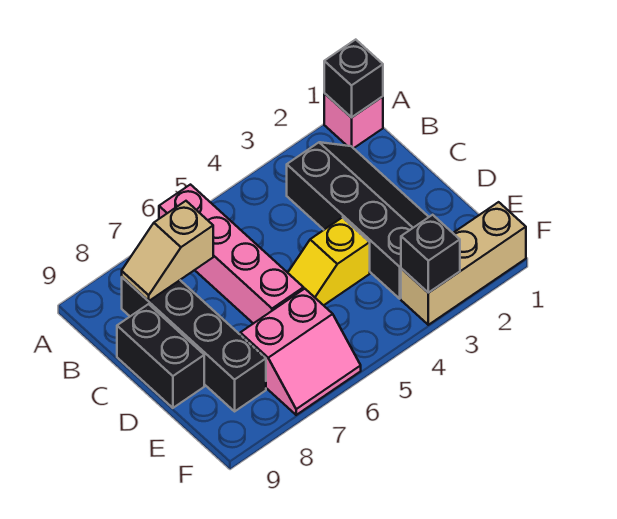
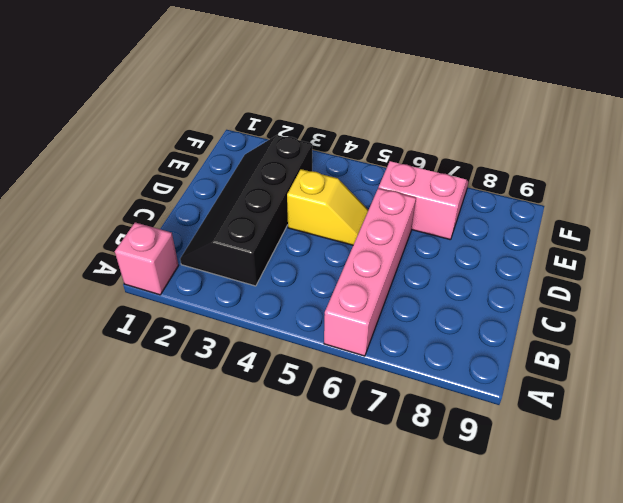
none -> black brick B8:E8 level 1
none -> black brick C9:D9 level 1

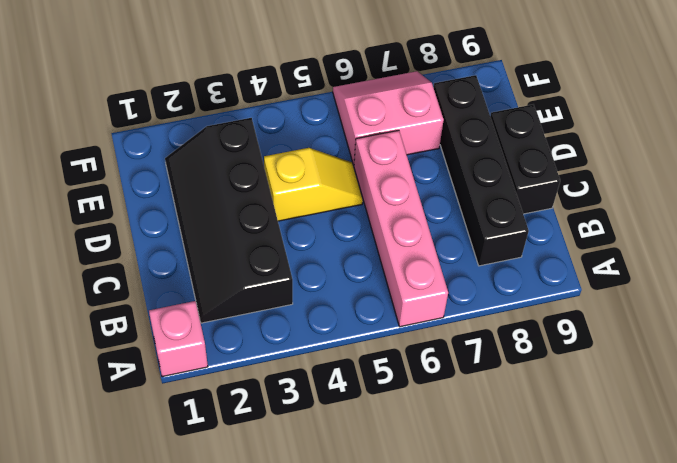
none -> tan brick F1:F3 level 1
none -> black brick A1 level 2

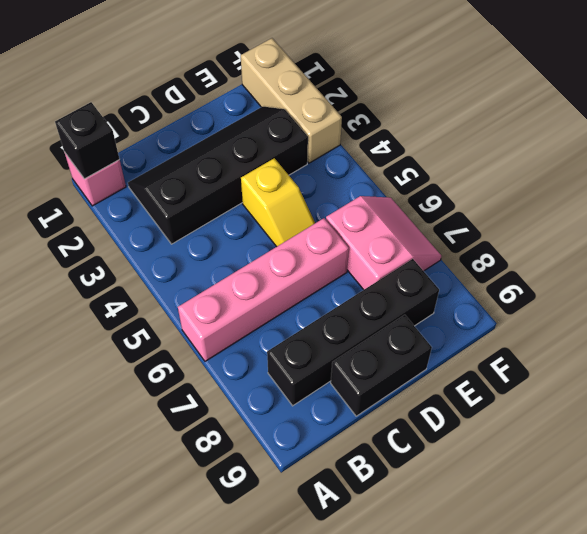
none -> tan slope B7:B8 level 2 top 7
none -> black brick F3 level 2

